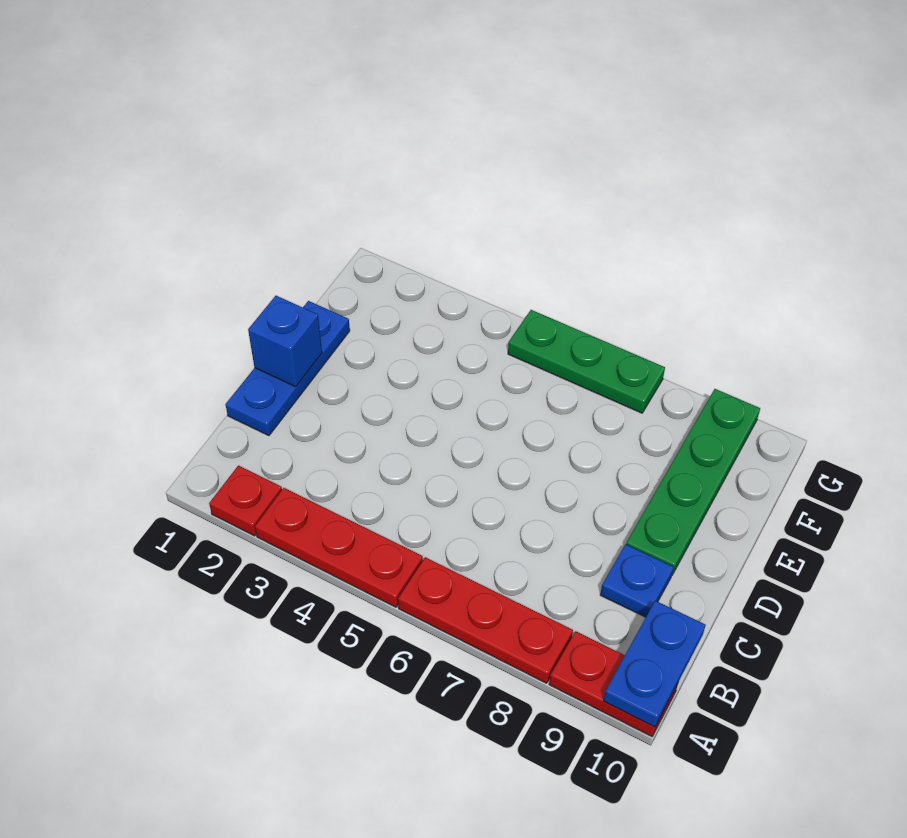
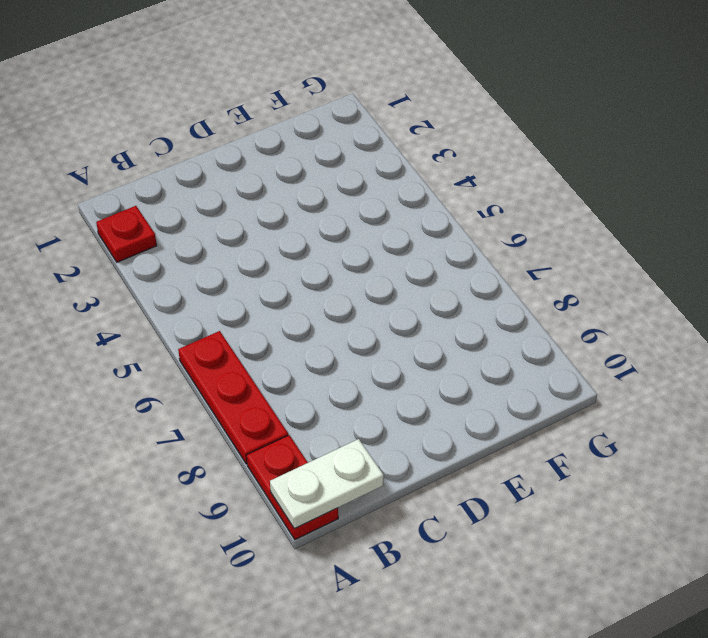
white plate A10:B10 level 2 -> blue plate A10:B10 level 2
none -> red plate A3:A5 level 1
none -> blue plate C1:E1 level 1

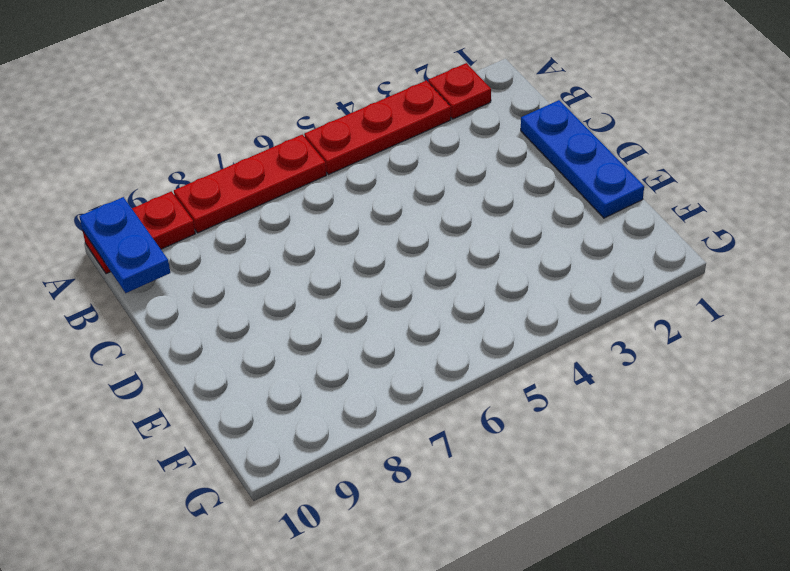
none -> blue plate C9 level 1
none -> green plate D9:G9 level 1

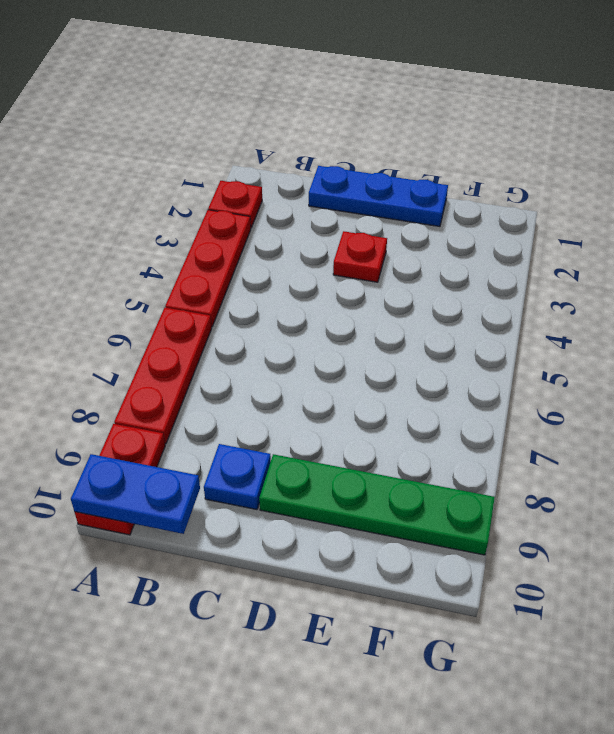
red plate D3 level 1 -> none
none -> green plate G5:G7 level 1
none -> blue brick D1 level 2

